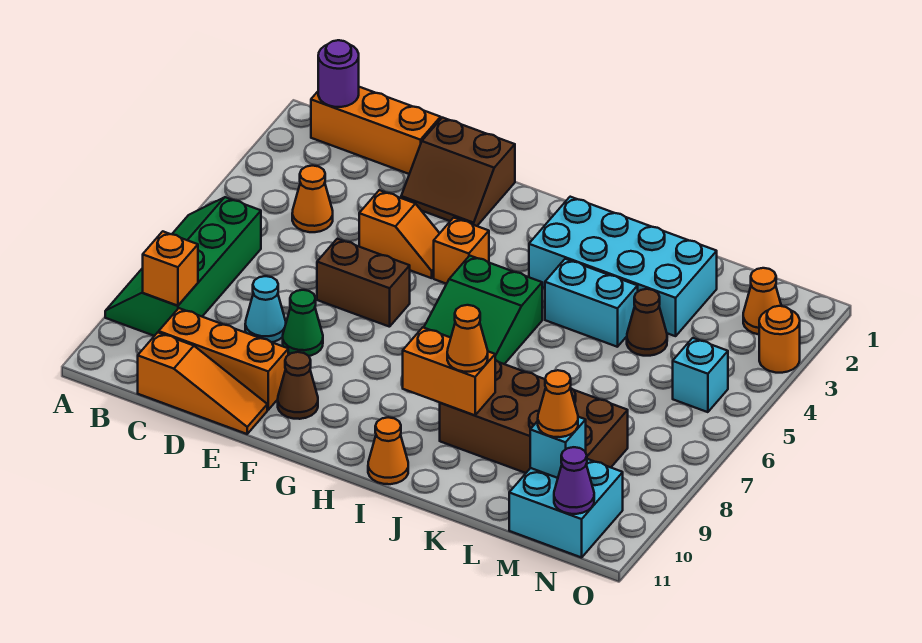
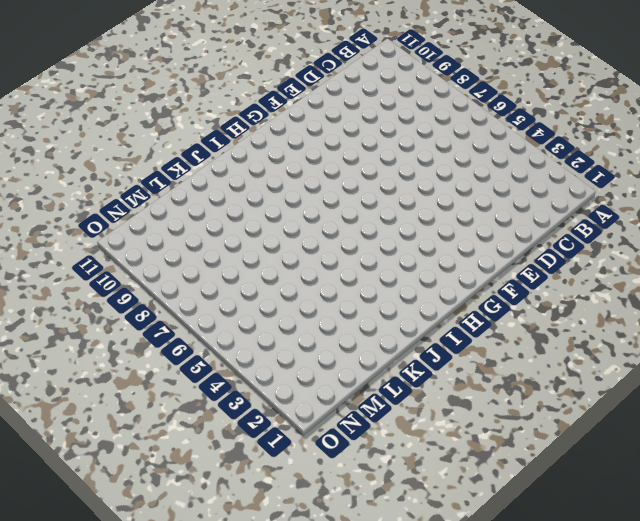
none -> green slope A6:B9 level 1 top B
none -> orange brick B1:D1 level 1
none -> orange cone C4 level 1

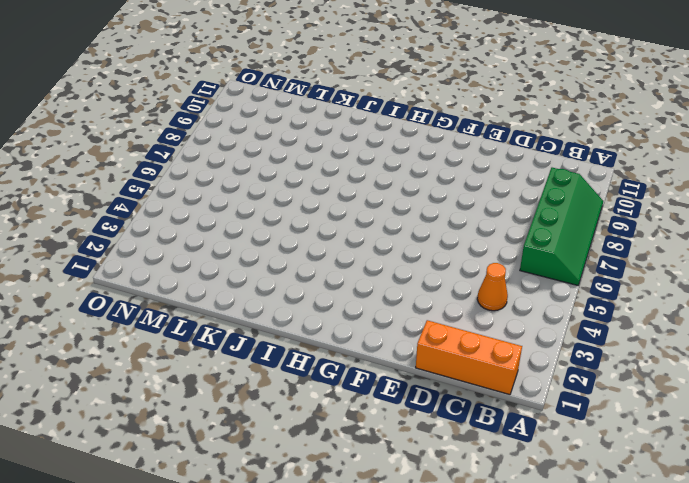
none -> orange brick C10:E10 level 1
none -> orange slope C11:E11 level 1 top C
none -> cyan cone D8 level 1

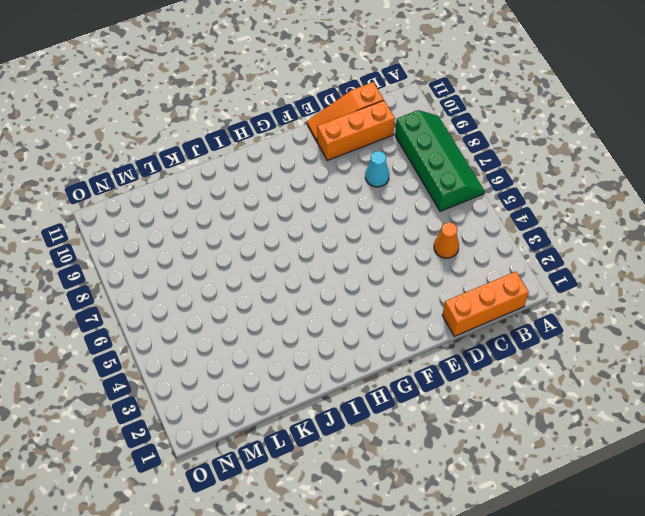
none -> brown slope E1:F2 level 1 top 1
none -> orange slope E4:F4 level 1 top E
none -> brown brick E6:F6 level 1

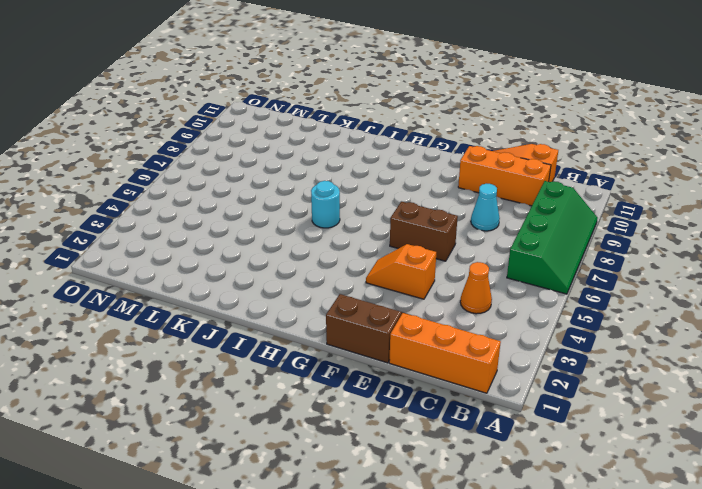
cyan round brick I6 level 1 -> green slope H5:I7 level 1 top 5
none -> green cone E8 level 1
none -> brown cone F10 level 1
none -> orange brick G4 level 1

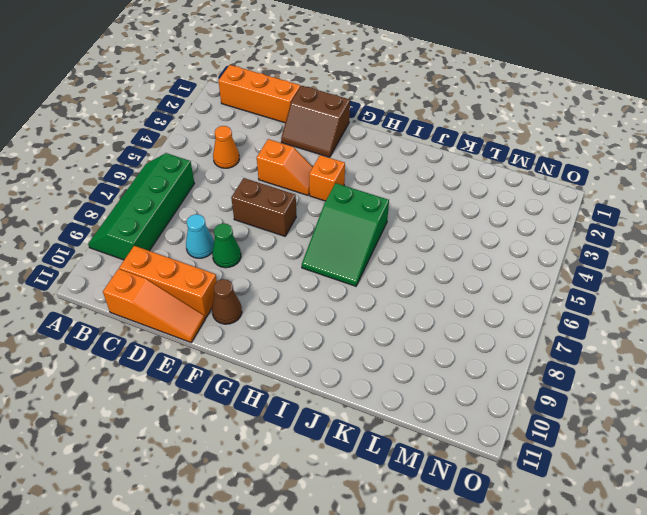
none -> cyan brick I2:L3 level 1
none -> orange cone I11 level 1
none -> cyan brick J4:K4 level 1

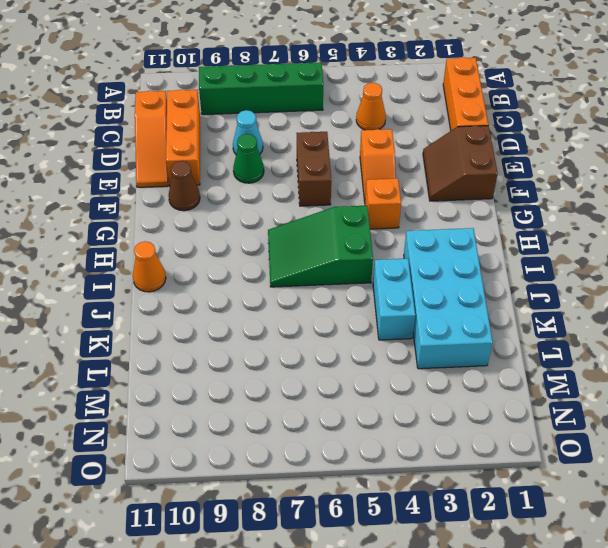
none -> brown brick J8:M9 level 1
none -> brown cone L4 level 1
none -> cyan brick M10:N11 level 1

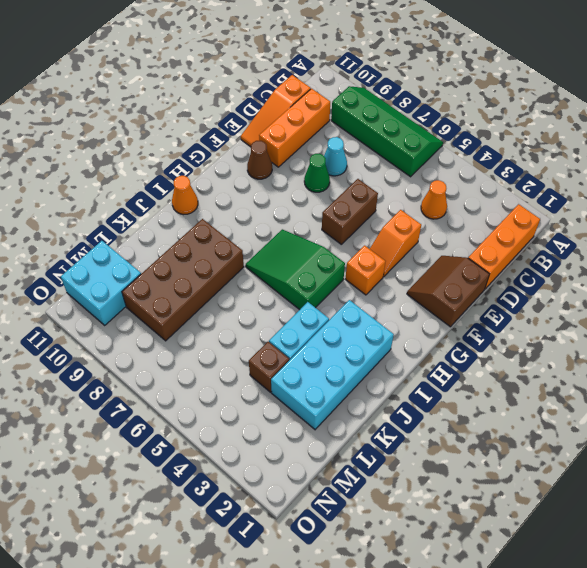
brown brick L4 level 1 -> brown cone L4 level 1
none -> orange cone N2 level 1
none -> cyan brick N5 level 1
none -> orange round brick O3 level 1

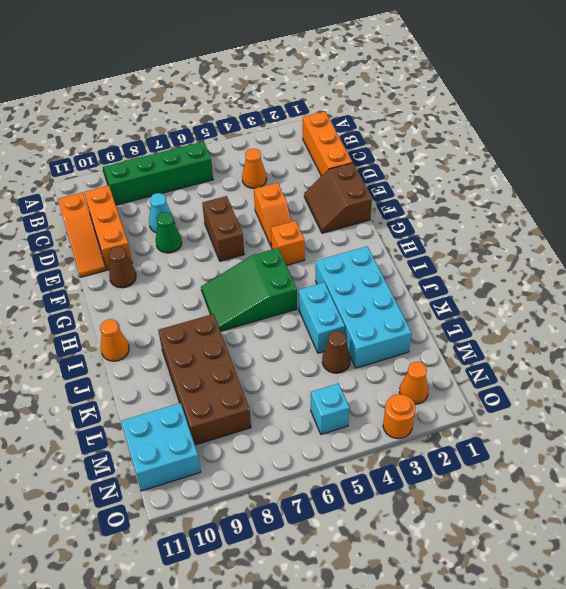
none -> purple round brick B1 level 2
none -> orange brick B9 level 2
none -> orange brick I9:J9 level 2

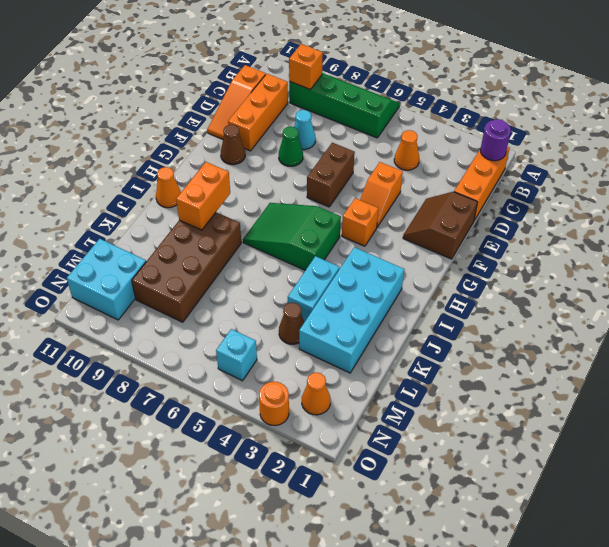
none -> cyan brick M10 level 2
none -> purple cone N11 level 2
none -> orange cone J9 level 3

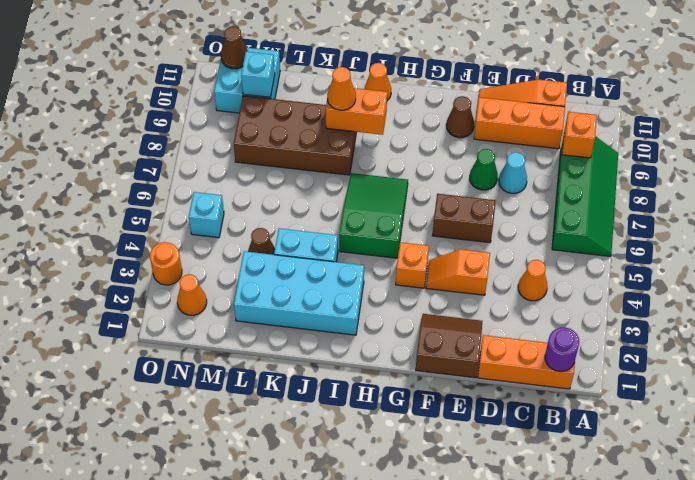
brown cone N11 level 2 -> purple cone N11 level 2
none -> orange cone M10 level 3

